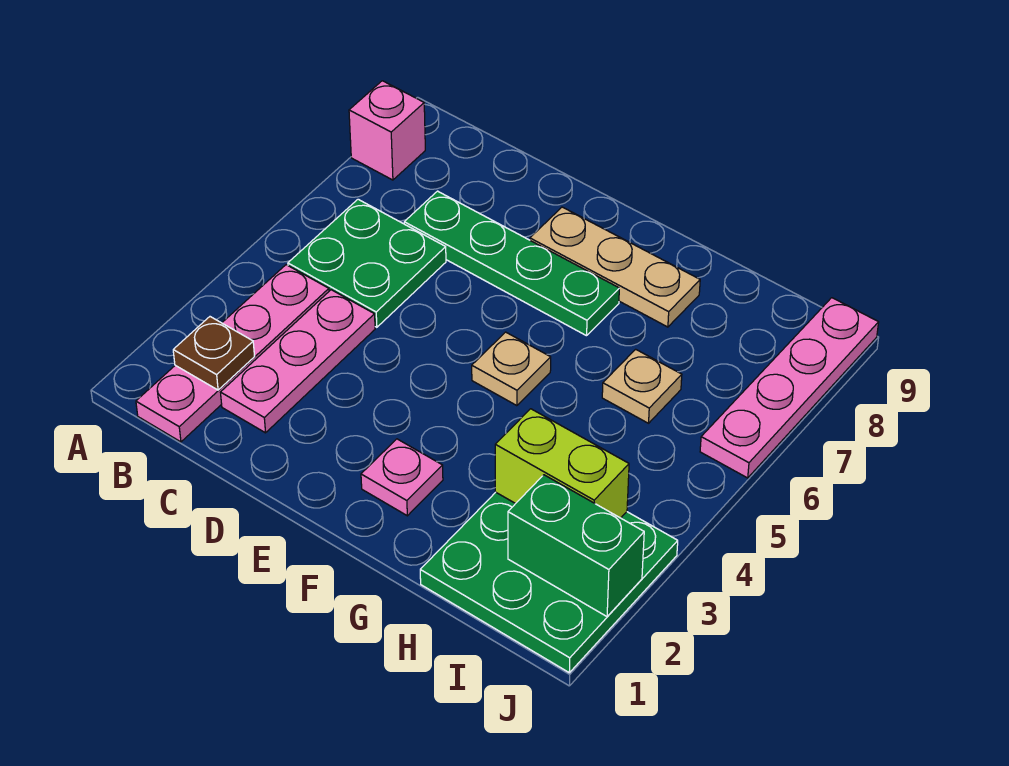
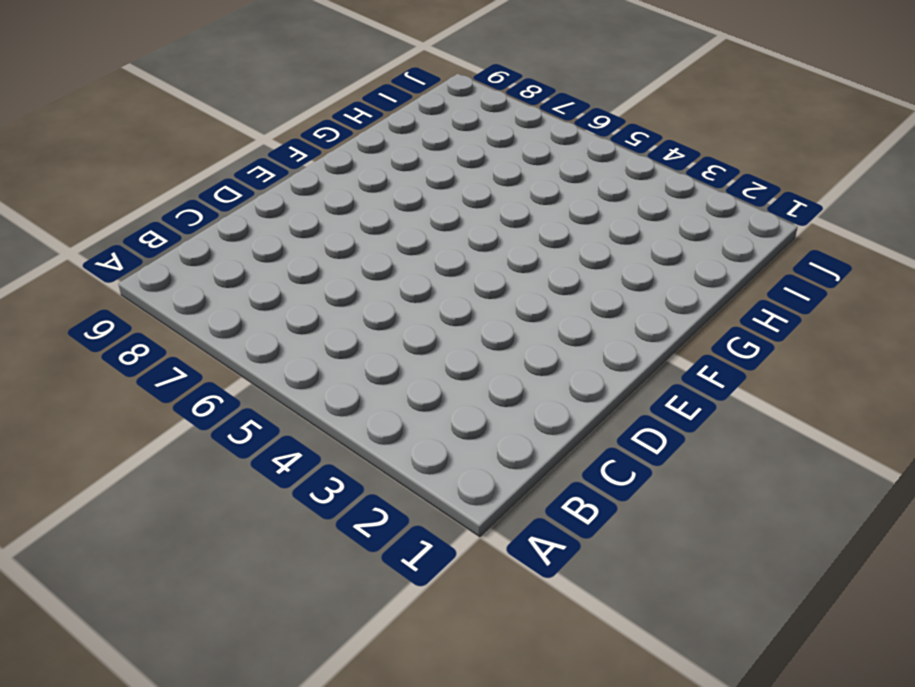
none -> pink brick A8 level 1
none -> pink plate B1:B4 level 1
none -> green plate B5:C6 level 1

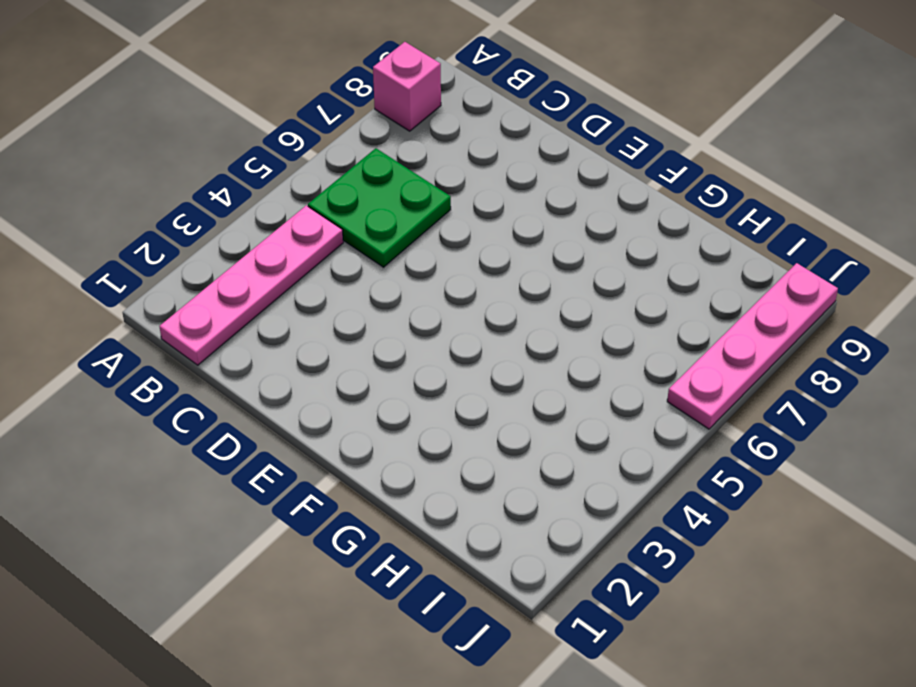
none -> pink plate C2:C4 level 1
none -> green plate C7:F7 level 1
none -> tan plate E8:G8 level 1

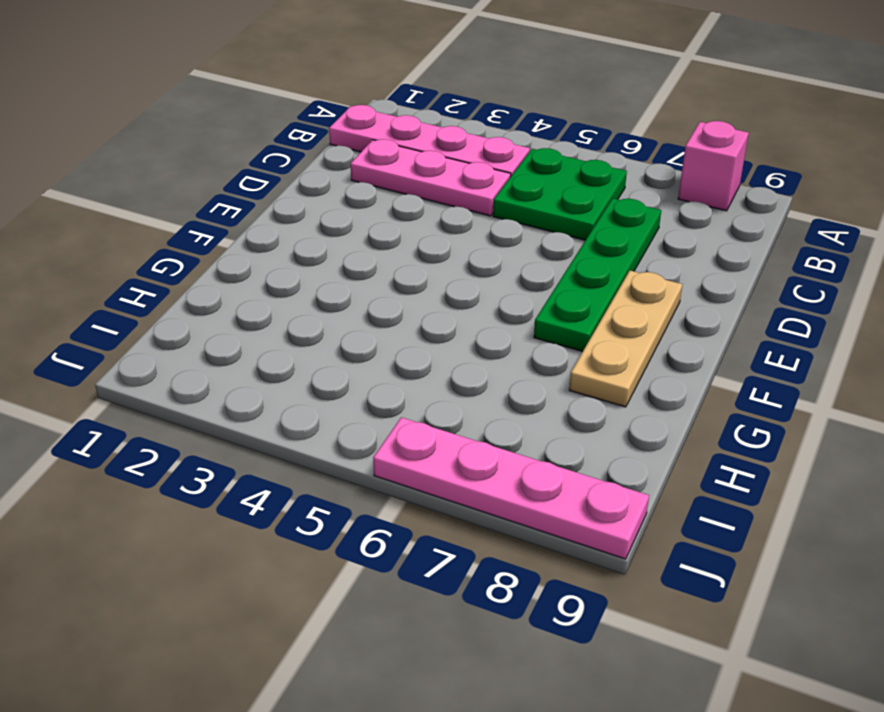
none -> pink plate F2 level 1
none -> tan plate F5 level 1
none -> green plate H1:J3 level 1

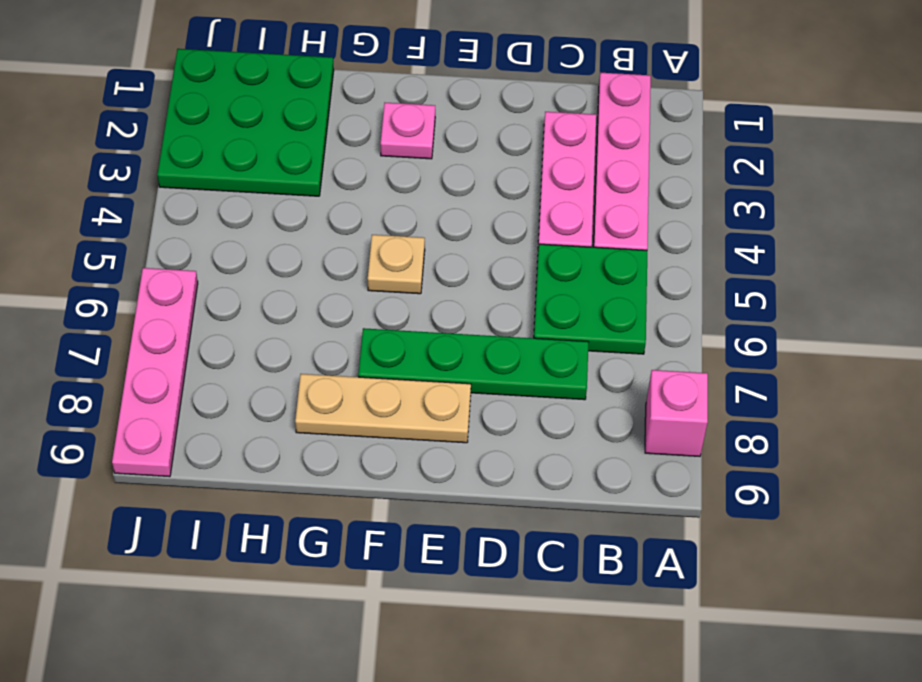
none -> tan plate H6 level 1
none -> brown plate B2 level 2
none -> lime brick H3:I3 level 2

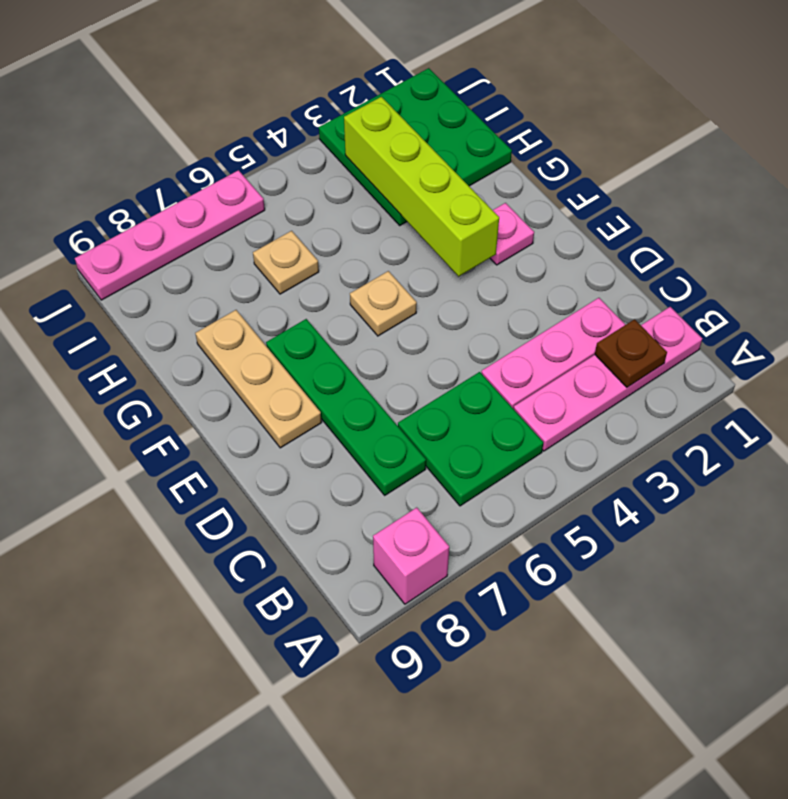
lime brick F3:I3 level 2 -> lime brick H3:I3 level 2
none -> green brick I2:J2 level 2

